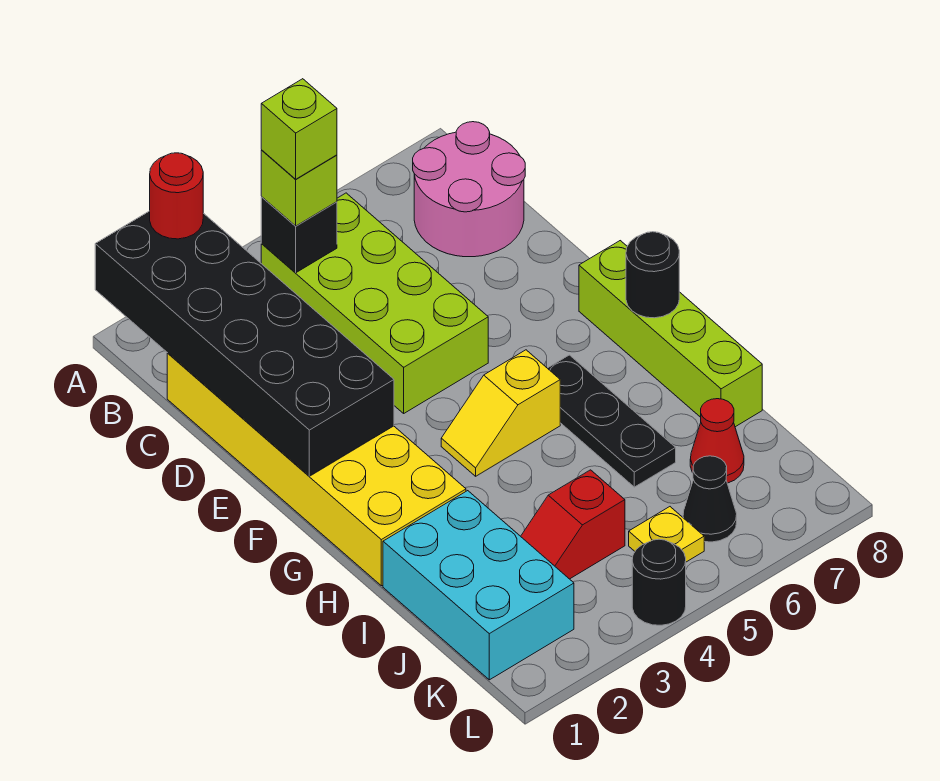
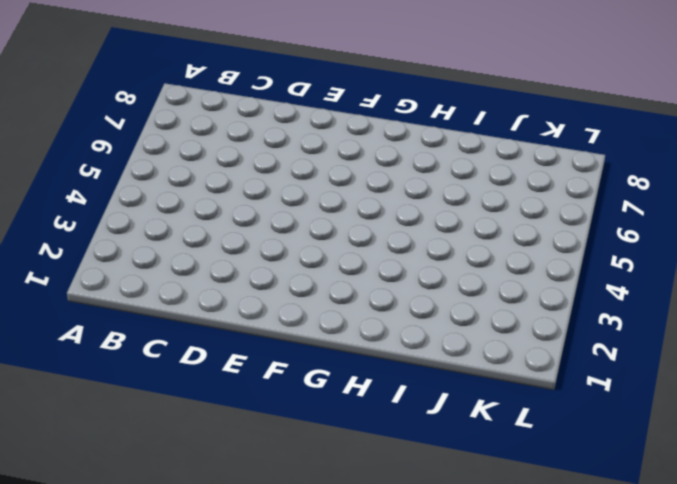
none -> lime brick B4:E5 level 1
none -> pink round brick B7:C8 level 1
none -> yellow brick C1:H2 level 1

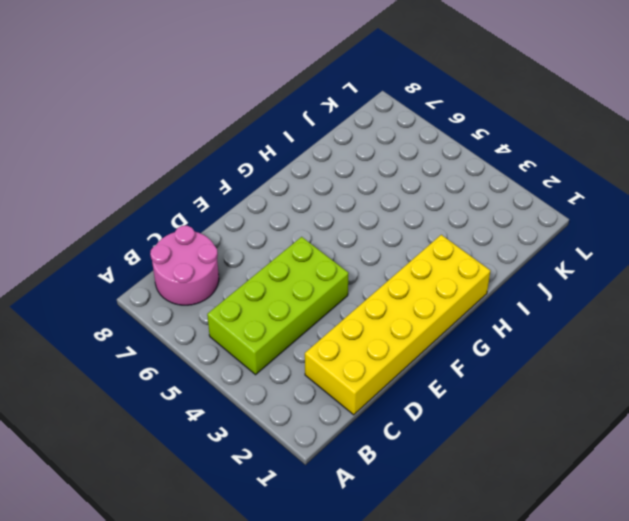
none -> lime brick F8:I8 level 1
none -> yellow slope G4:G5 level 1 top 5
none -> black plate G6:I6 level 1

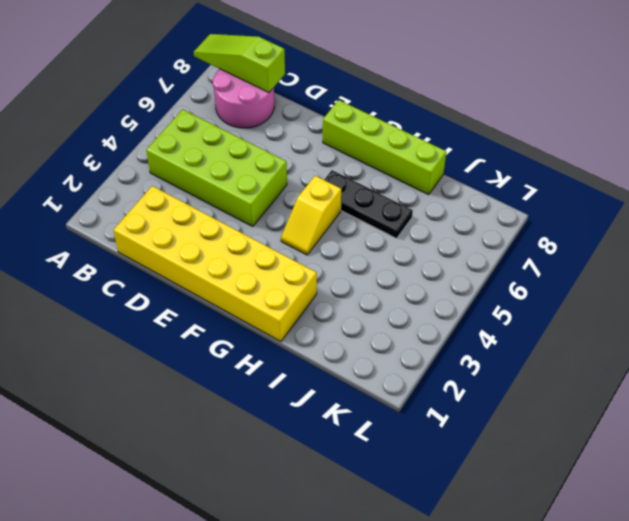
lime slope A8:C8 level 2 top C -> none
none -> cyan brick I1:K2 level 1
none -> red slope J3:J4 level 1 top 4
none -> red cone J7 level 1

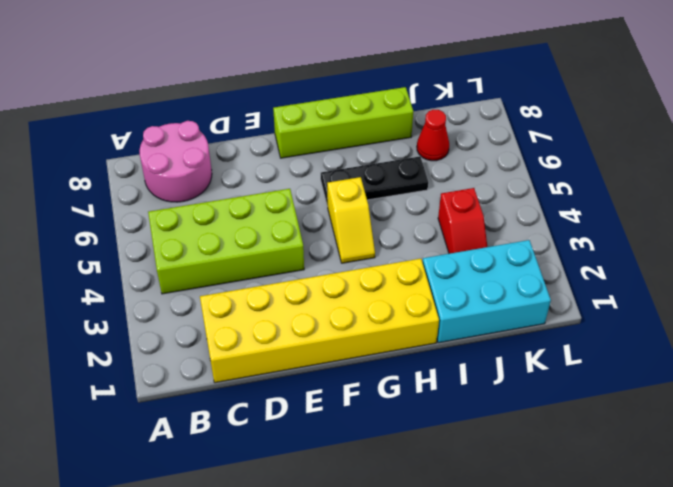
none -> yellow plate K5 level 1
none -> black cone K6 level 1
none -> black round brick L4 level 1

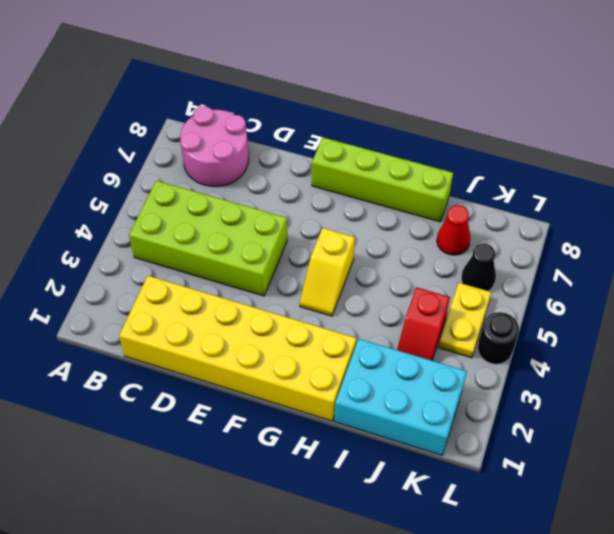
yellow plate K4:K5 level 1 -> yellow plate K5 level 1
none -> black plate G6:I6 level 1
none -> black brick A1:F2 level 2
none -> black brick B4 level 2

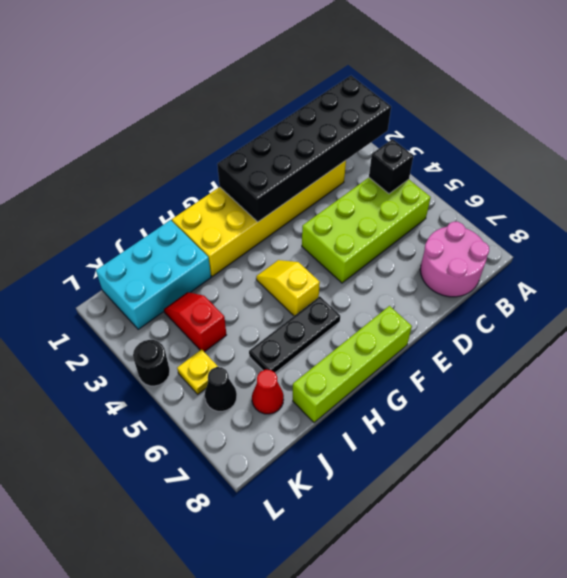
none -> black round brick G8 level 2
none -> red round brick A2 level 3
none -> lime brick B4 level 3

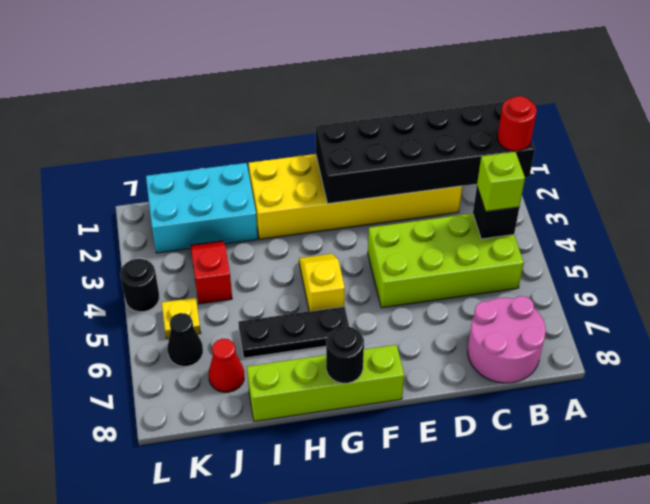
none -> lime brick B4 level 4

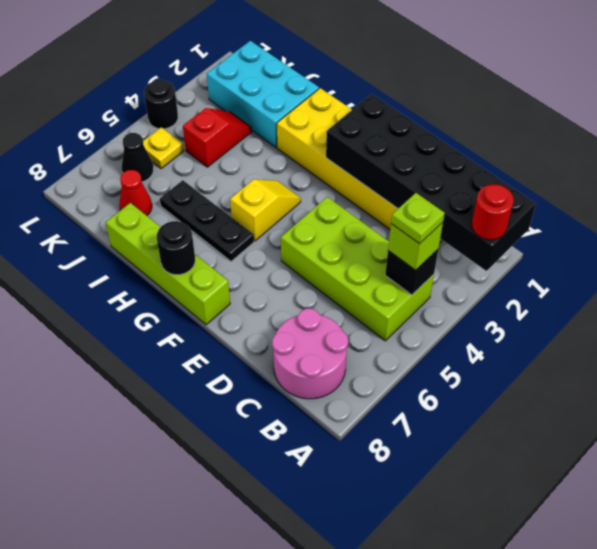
lime plate B4 level 4 -> lime brick B4 level 4

